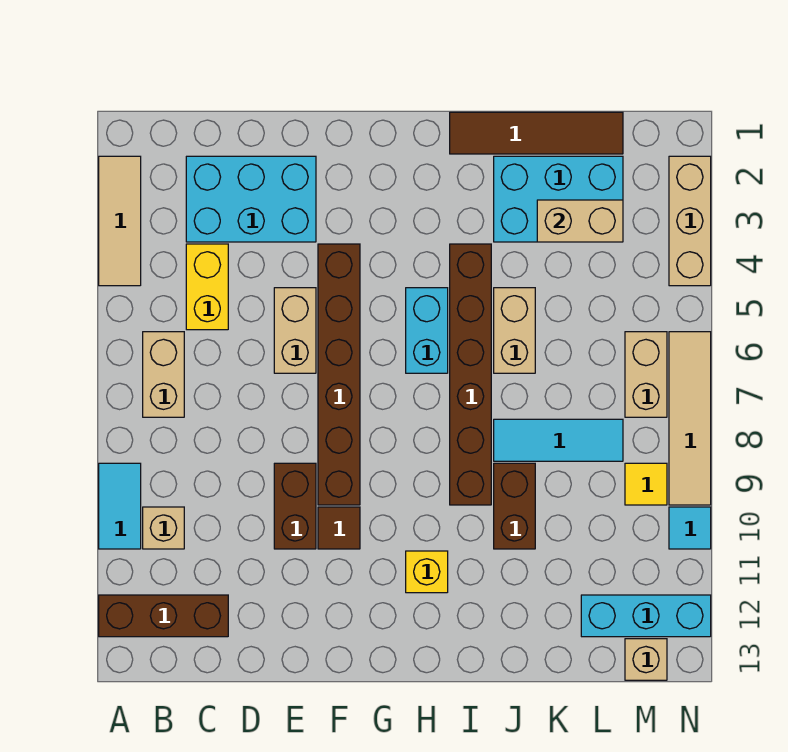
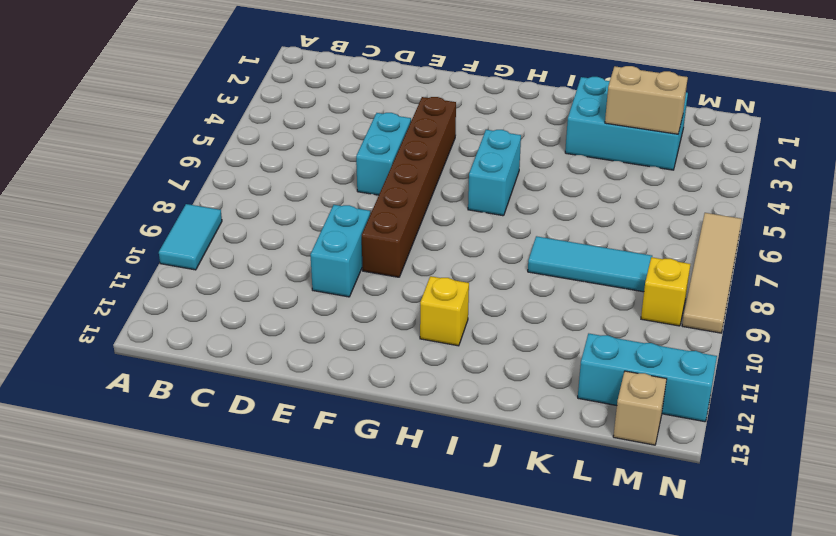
cyan brick E5:E6 level 1 -> tan brick E5:E6 level 1
cyan brick E9:E10 level 1 -> brown brick E9:E10 level 1
yellow brick M9 level 1 -> yellow tile M9 level 1
none -> tan tile A2:A4 level 1
none -> brown brick A12:C12 level 1
none -> tan brick B6:B7 level 1

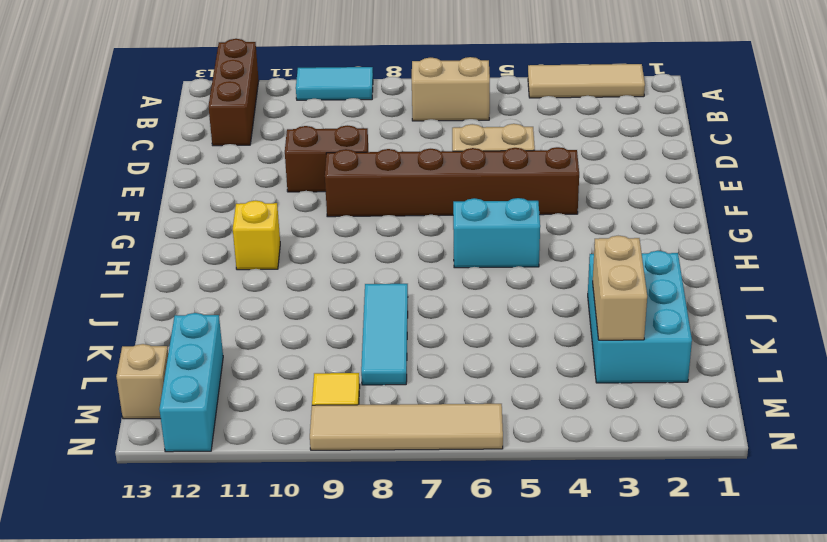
none -> tan brick B10 level 1
none -> cyan brick C2:E3 level 1
none -> yellow brick C4:C5 level 1

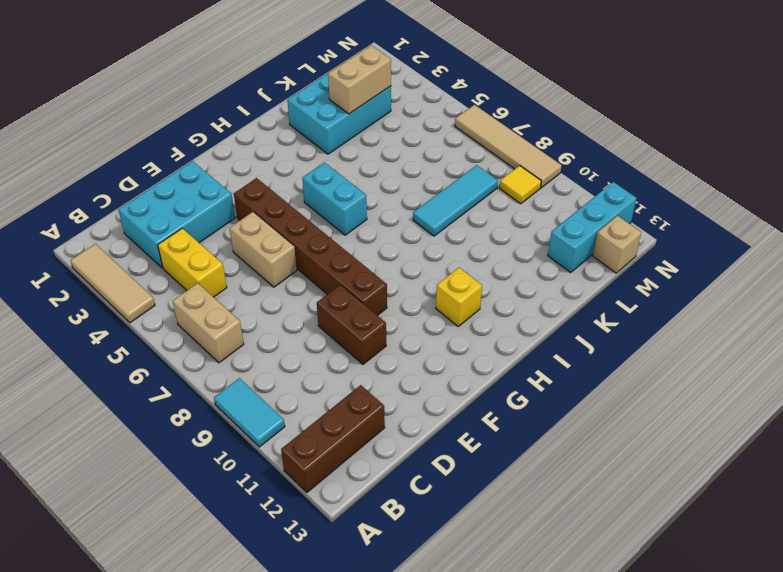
none -> tan brick B10 level 1
none -> brown tile F10 level 1
none -> brown tile I1:L1 level 1

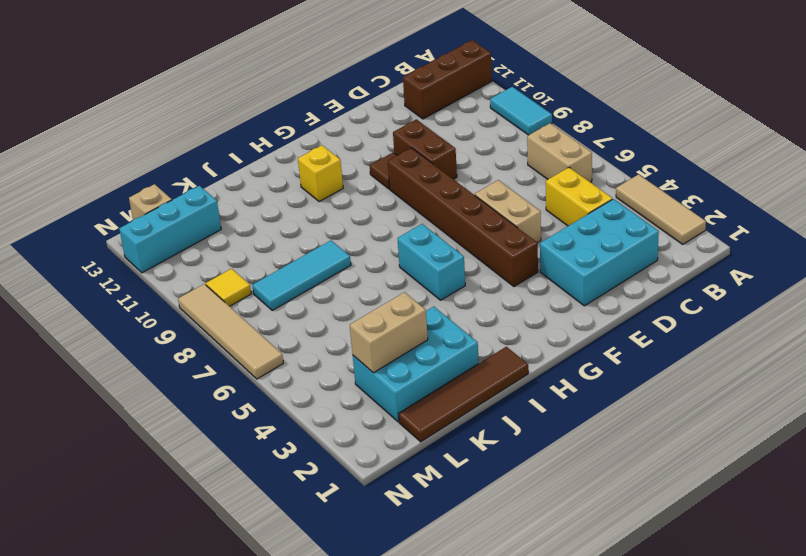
none -> tan brick B10 level 1
none -> brown brick I4:I9 level 1
none -> tan brick J5:J6 level 1

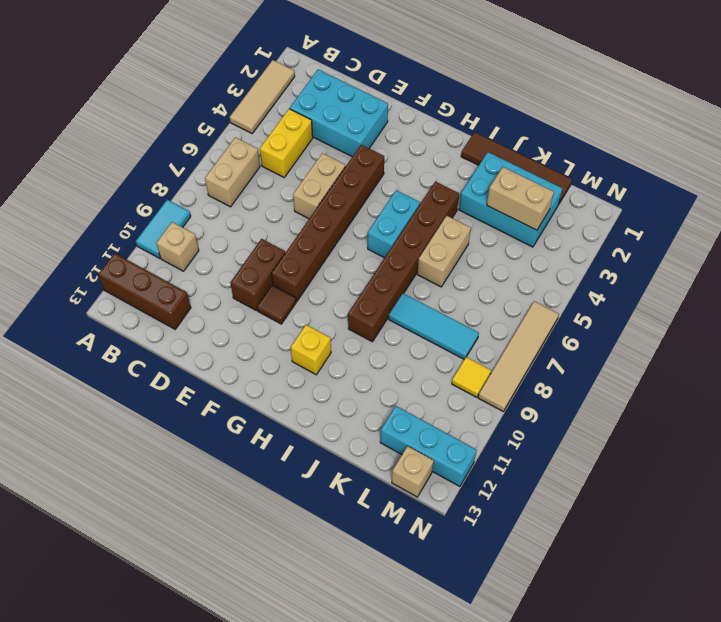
none -> brown brick J9:J10 level 1
none -> tan brick M6:M7 level 1
none -> tan brick N2:N4 level 1

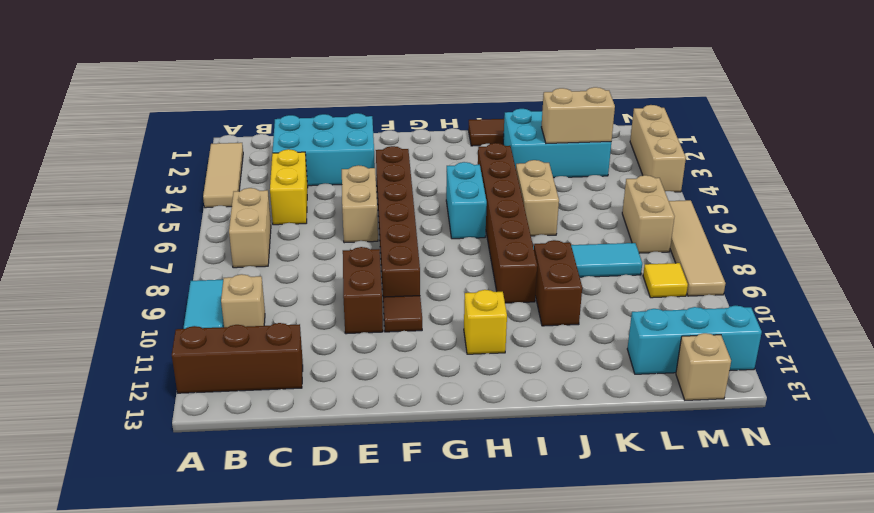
none -> cyan tile N10 level 1

